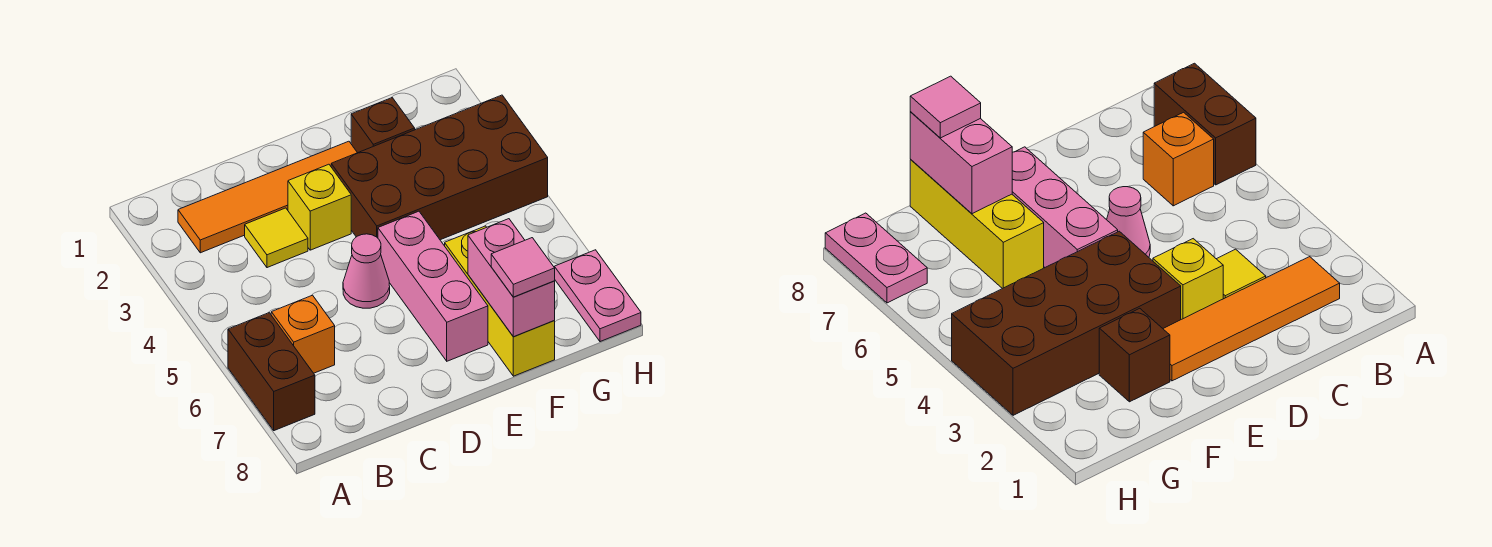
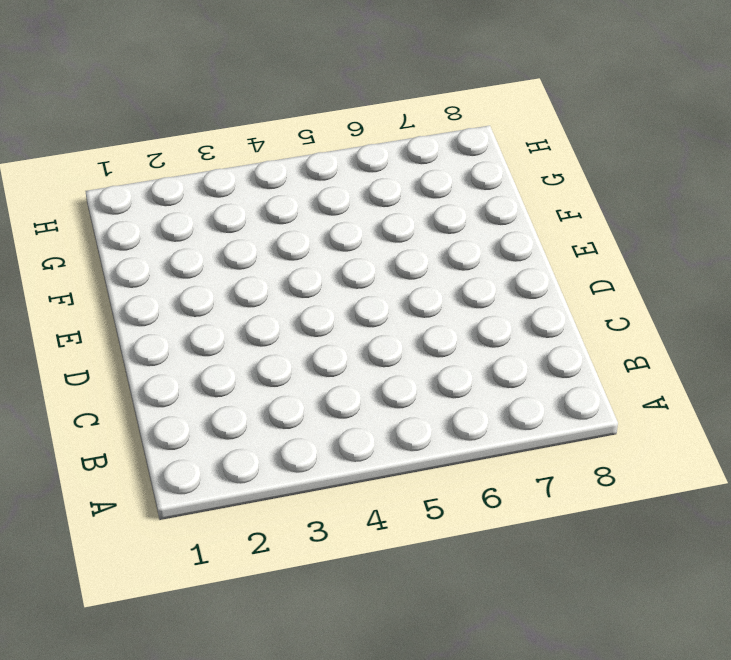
none -> brown brick A6:A7 level 1
none -> orange tile B2:E2 level 1
none -> orange brick B6 level 1

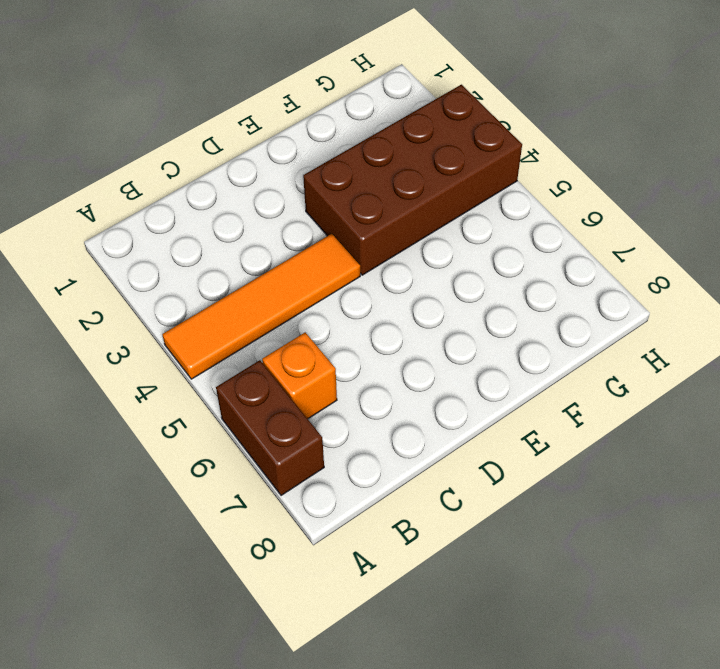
orange tile A4:D4 level 1 -> orange tile B2:E2 level 1
none -> yellow tile C3 level 1
none -> yellow brick D3 level 1
none -> pink cone D5 level 1

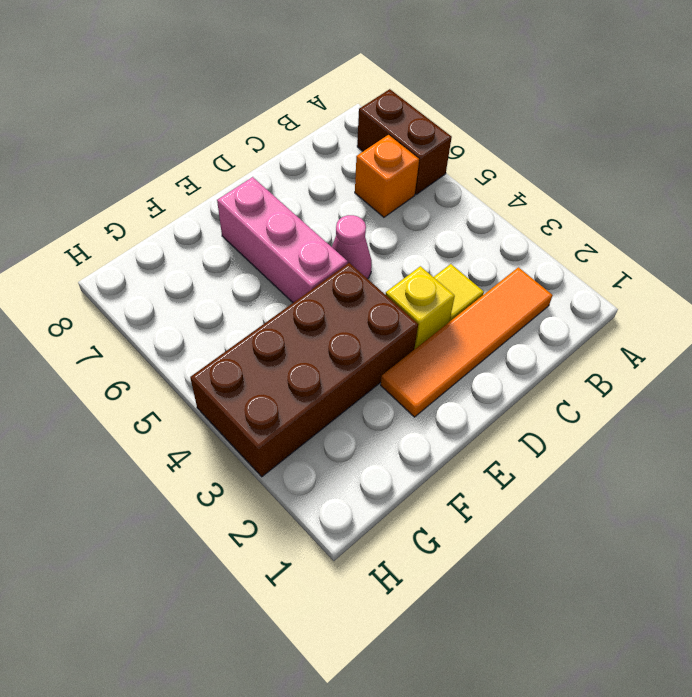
none -> brown brick F2 level 1
none -> yellow brick F6:F8 level 1
none -> pink plate H7:H8 level 1

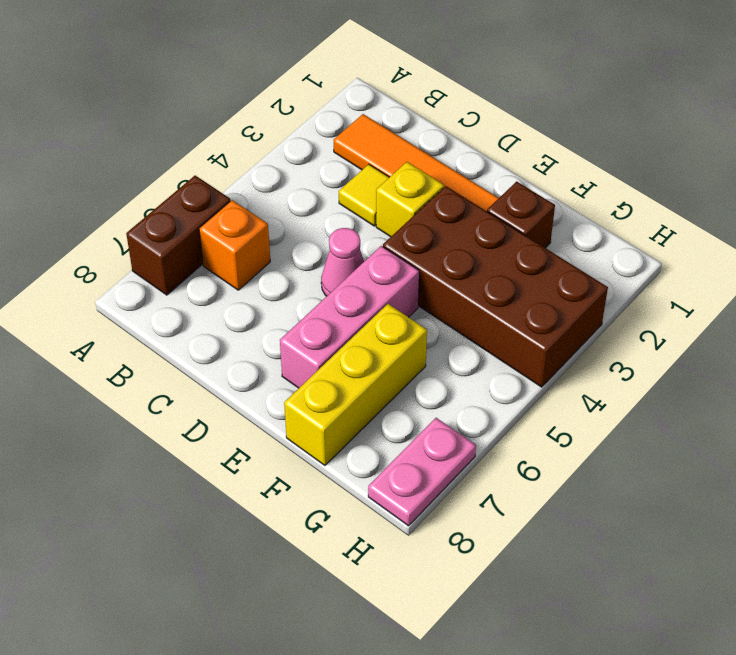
none -> pink brick F7:F8 level 2
none -> pink tile F8 level 3

